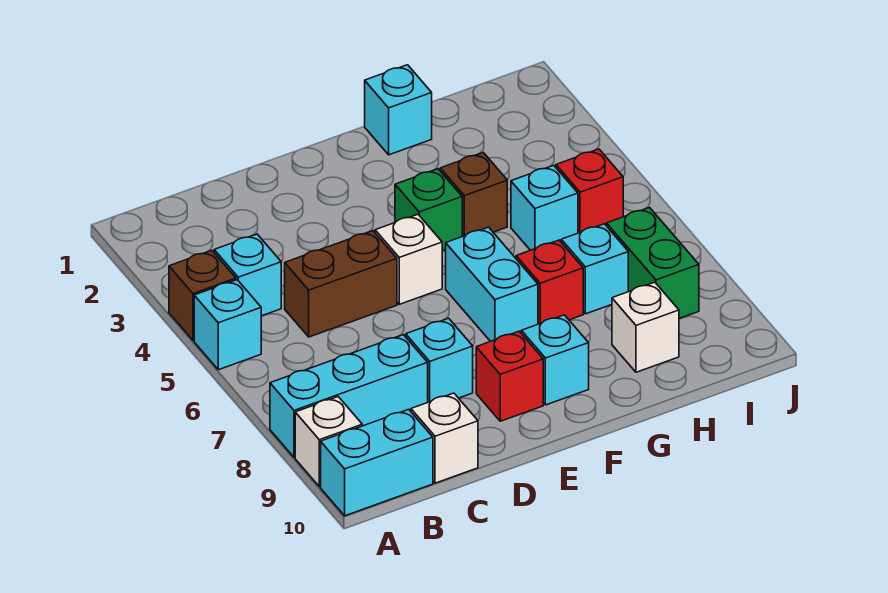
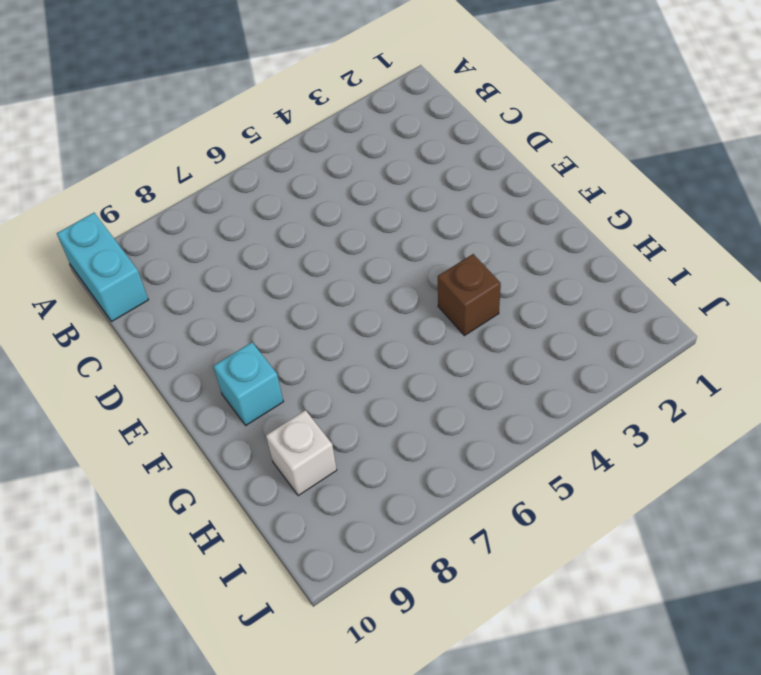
none -> brown brick A4 level 1
none -> cyan brick A5 level 1
none -> cyan brick A8:C8 level 1

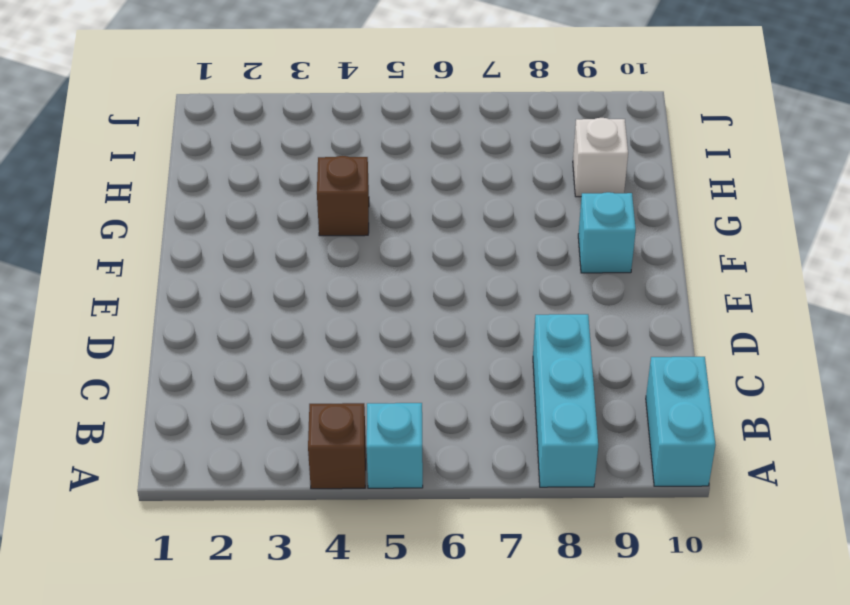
none -> white brick A9 level 1
none -> cyan brick B4 level 1
none -> brown brick C5:D5 level 1

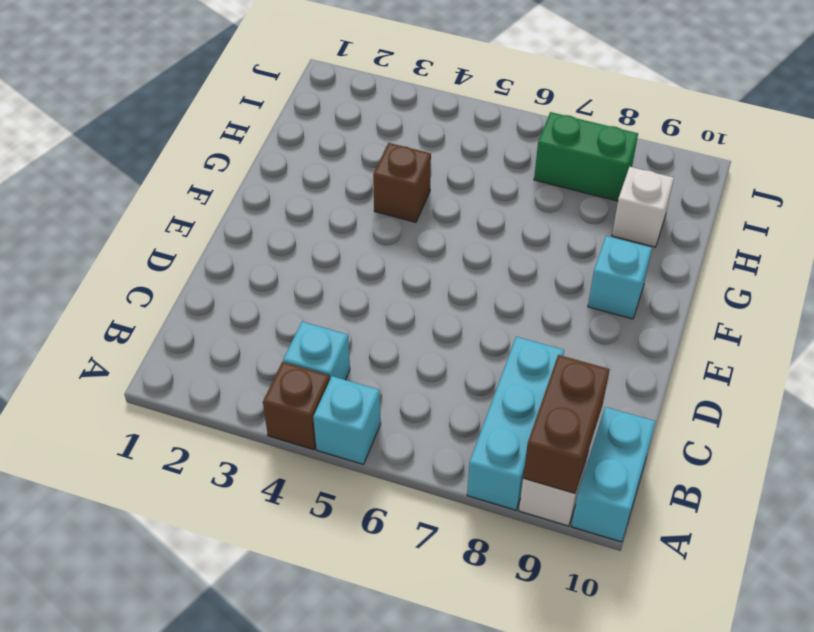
brown brick A9:B9 level 2 -> brown brick C5:D5 level 1
none -> white brick C10 level 1
none -> cyan brick D8 level 1
none -> white brick E5 level 1

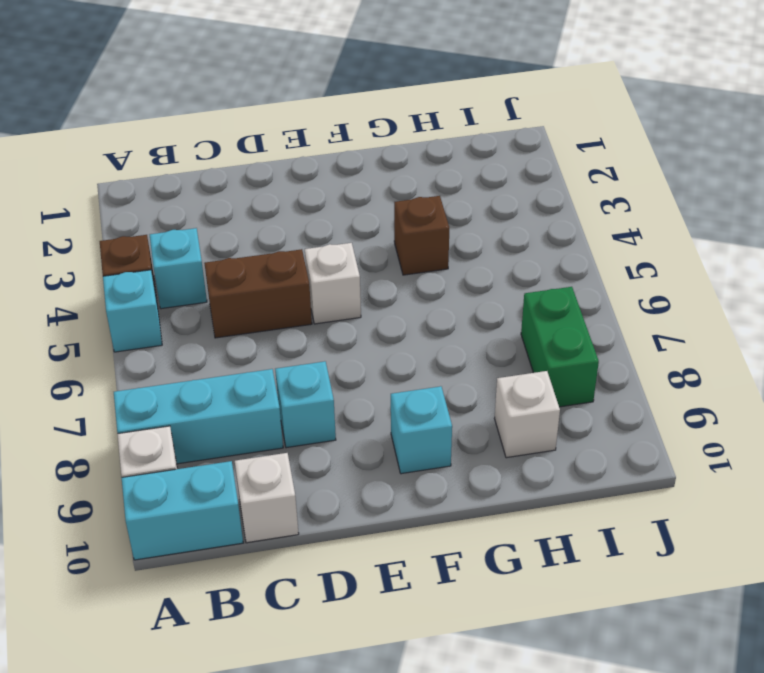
none -> red brick E9 level 1
none -> green brick F4 level 1
none -> cyan brick F6:F7 level 1

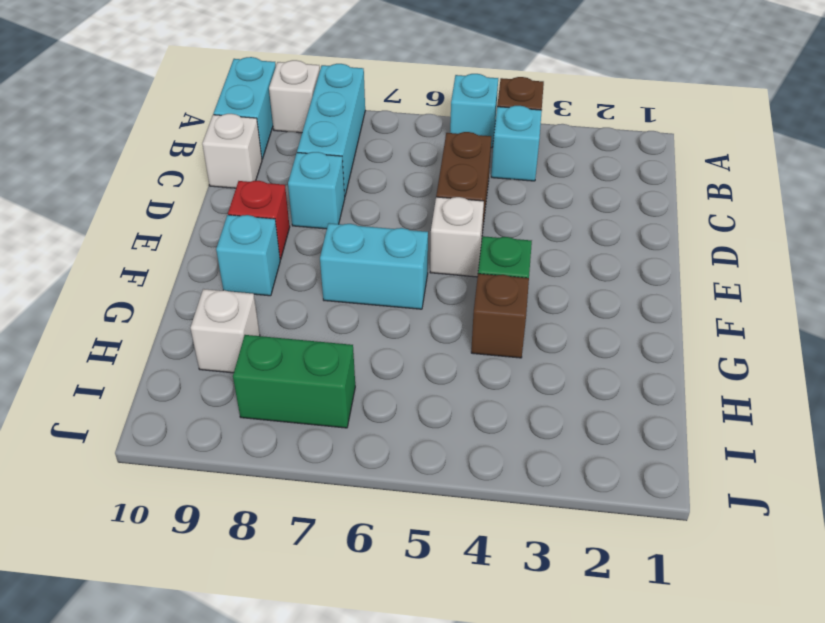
none -> cyan brick G1 level 1
none -> red brick G7 level 1
none -> cyan brick H5 level 1

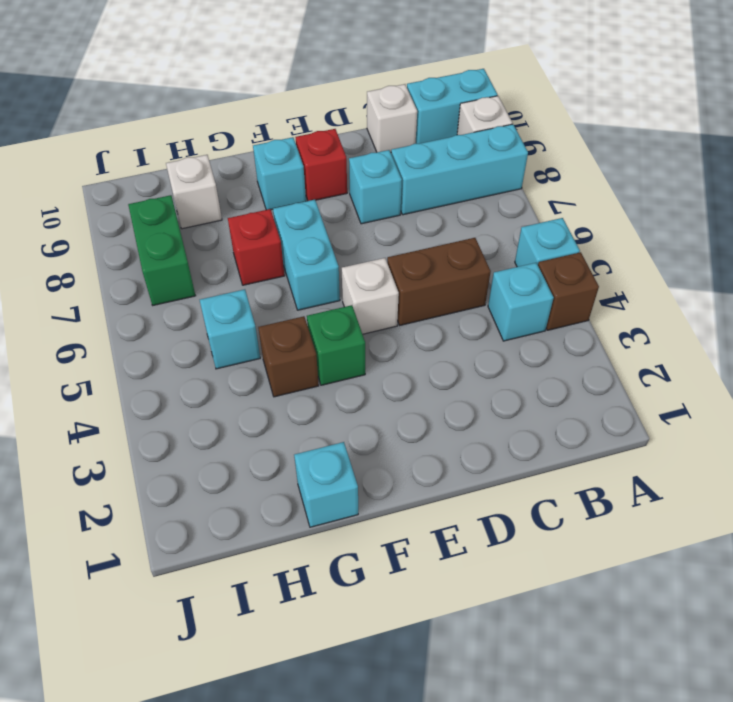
none -> cyan brick H7 level 1
none -> red brick I5 level 1

